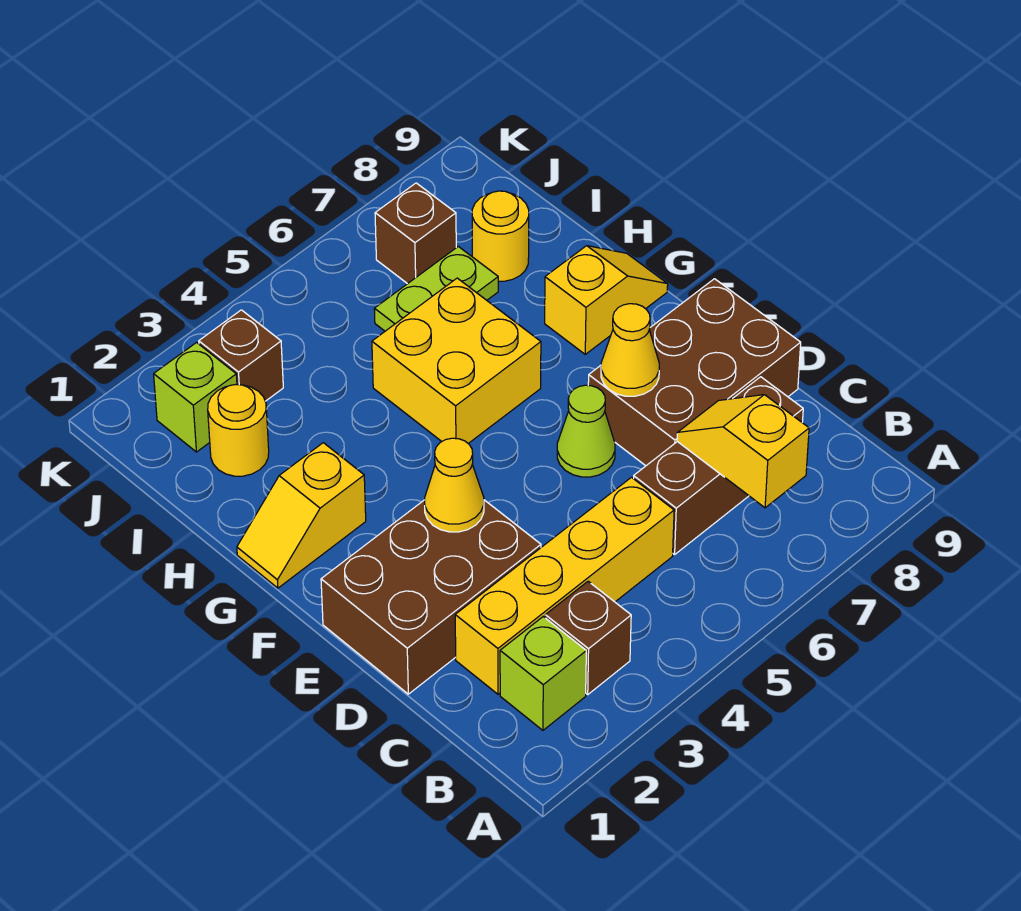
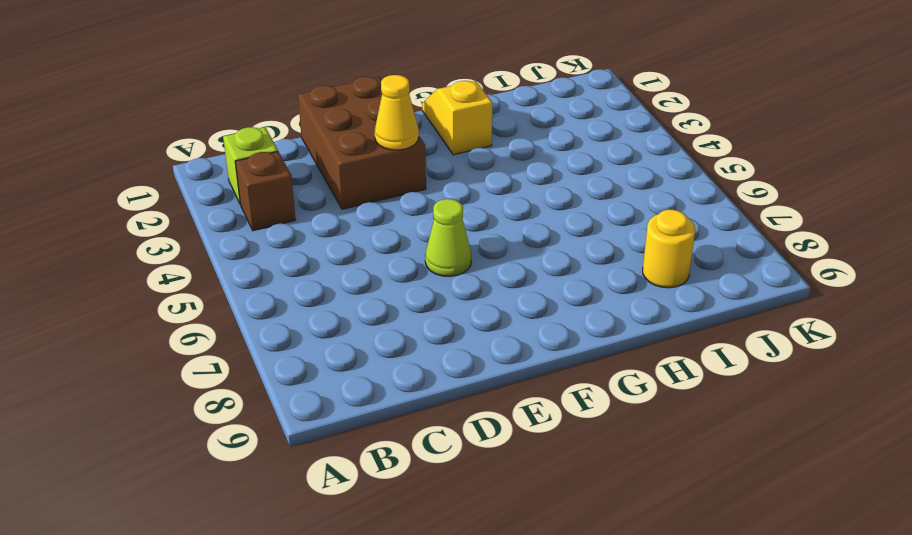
none -> yellow brick C2:C5 level 1
none -> brown brick C6:C8 level 1
none -> brown brick D7:E9 level 1

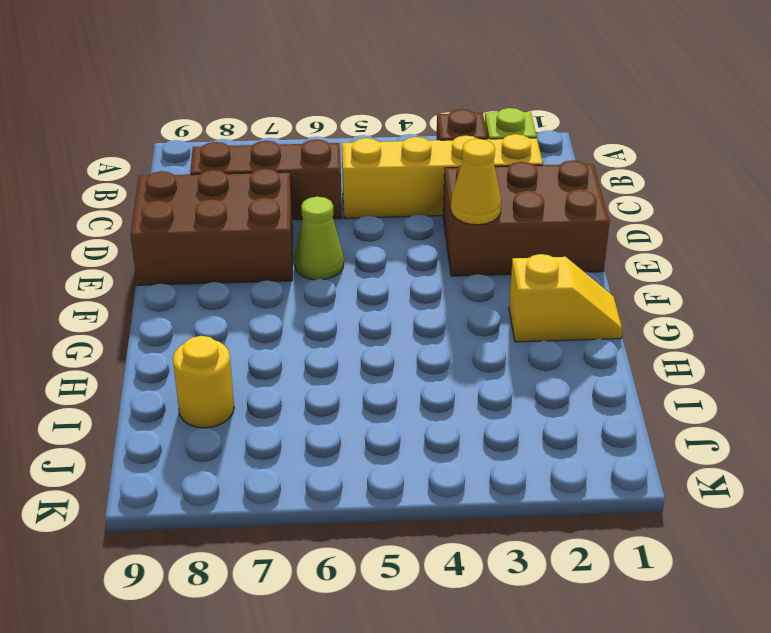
none -> yellow brick G5:H6 level 1
none -> yellow slope G8:G9 level 1 top 8
none -> yellow round brick I2 level 1

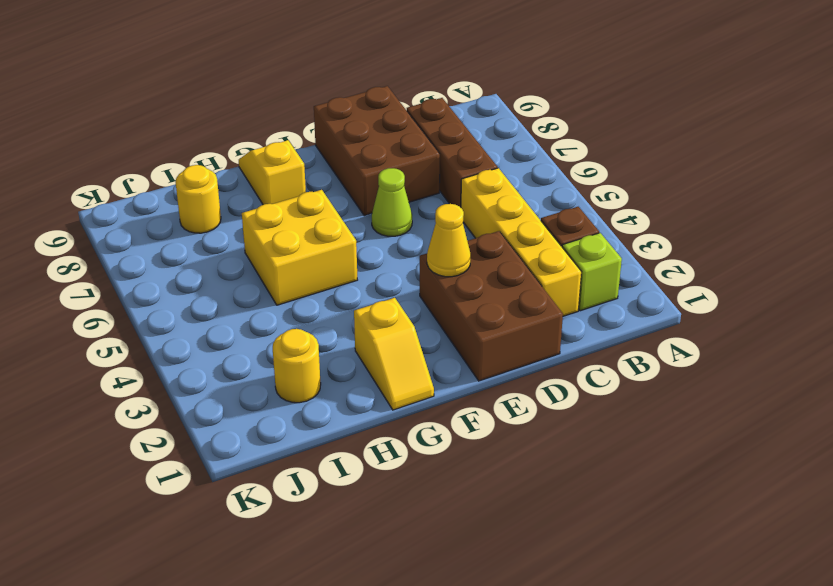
none -> lime plate I6:I7 level 1
none -> lime brick J2 level 1
none -> brown brick J3 level 1

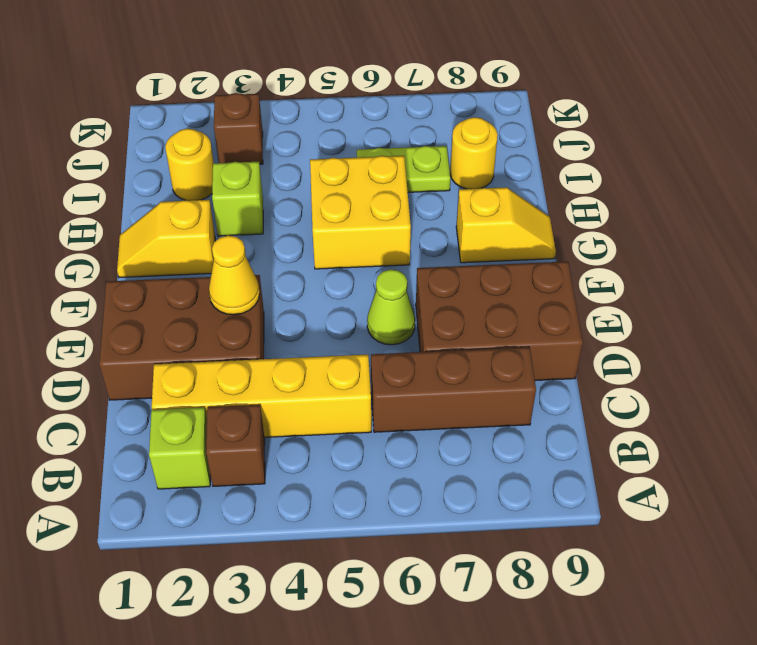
lime brick H3 level 1 -> lime brick J2 level 1
none -> brown brick J7 level 1
none -> yellow slope B7:C7 level 2 top B
none -> yellow cone E7 level 2

